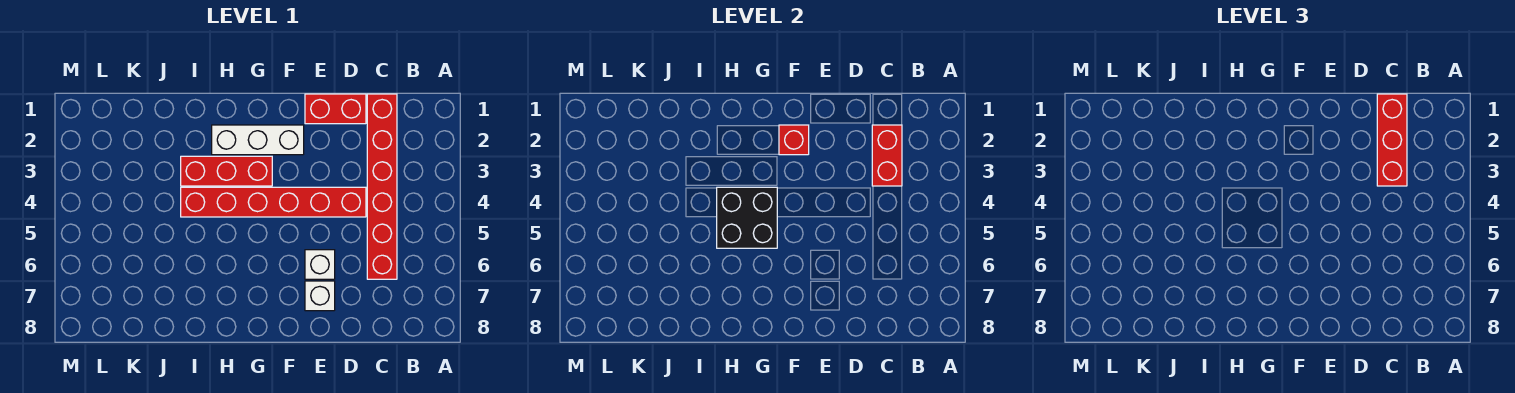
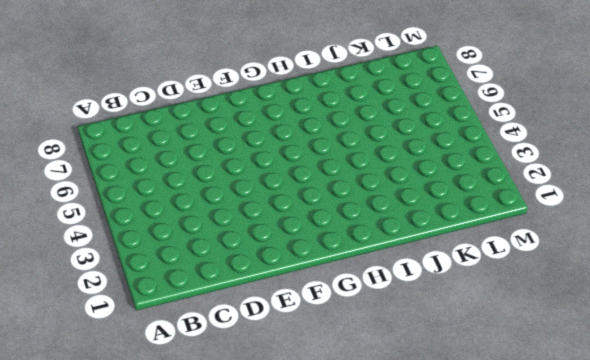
none -> red brick C1:C6 level 1
none -> red brick D1:E1 level 1

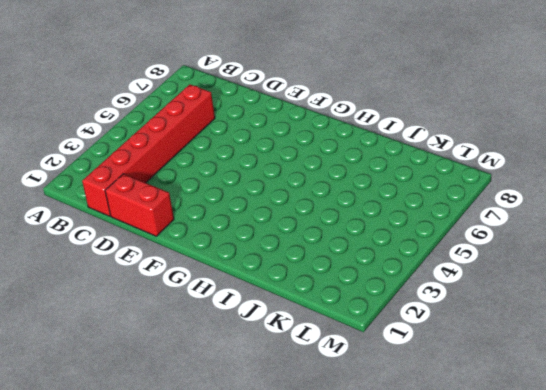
none -> red brick D4:I4 level 1
none -> white brick E6 level 1

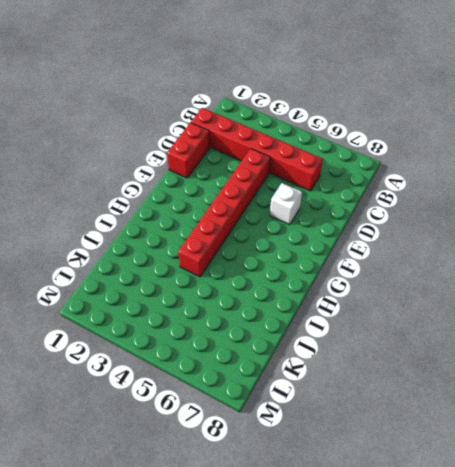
none -> white brick E7 level 1
none -> white brick F2:H2 level 1

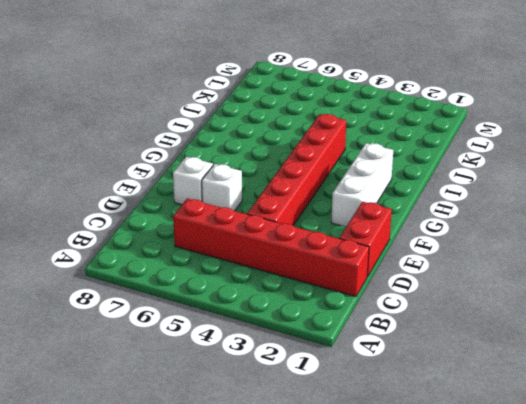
none -> red brick G3:I3 level 1
none -> red brick C2:C3 level 2

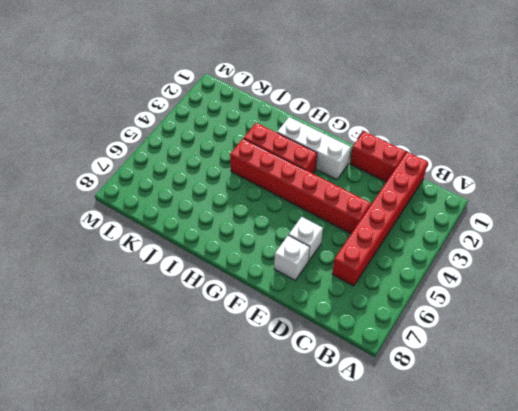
none -> red brick C2:C3 level 2
none -> red brick F2 level 2

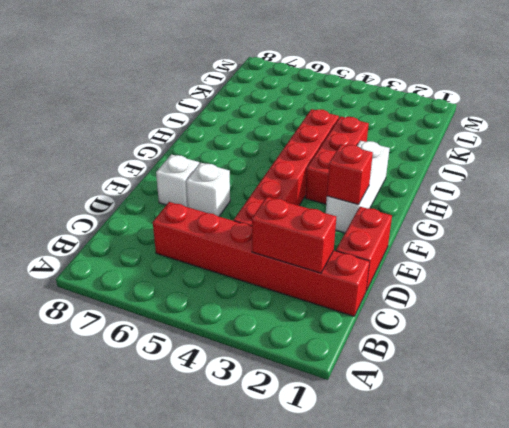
none -> black brick G4:H5 level 2
none -> red brick C1:C3 level 3

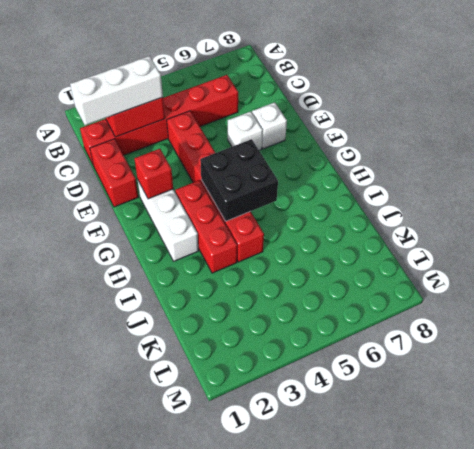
white brick C1:C3 level 3 -> red brick C1:C3 level 3

